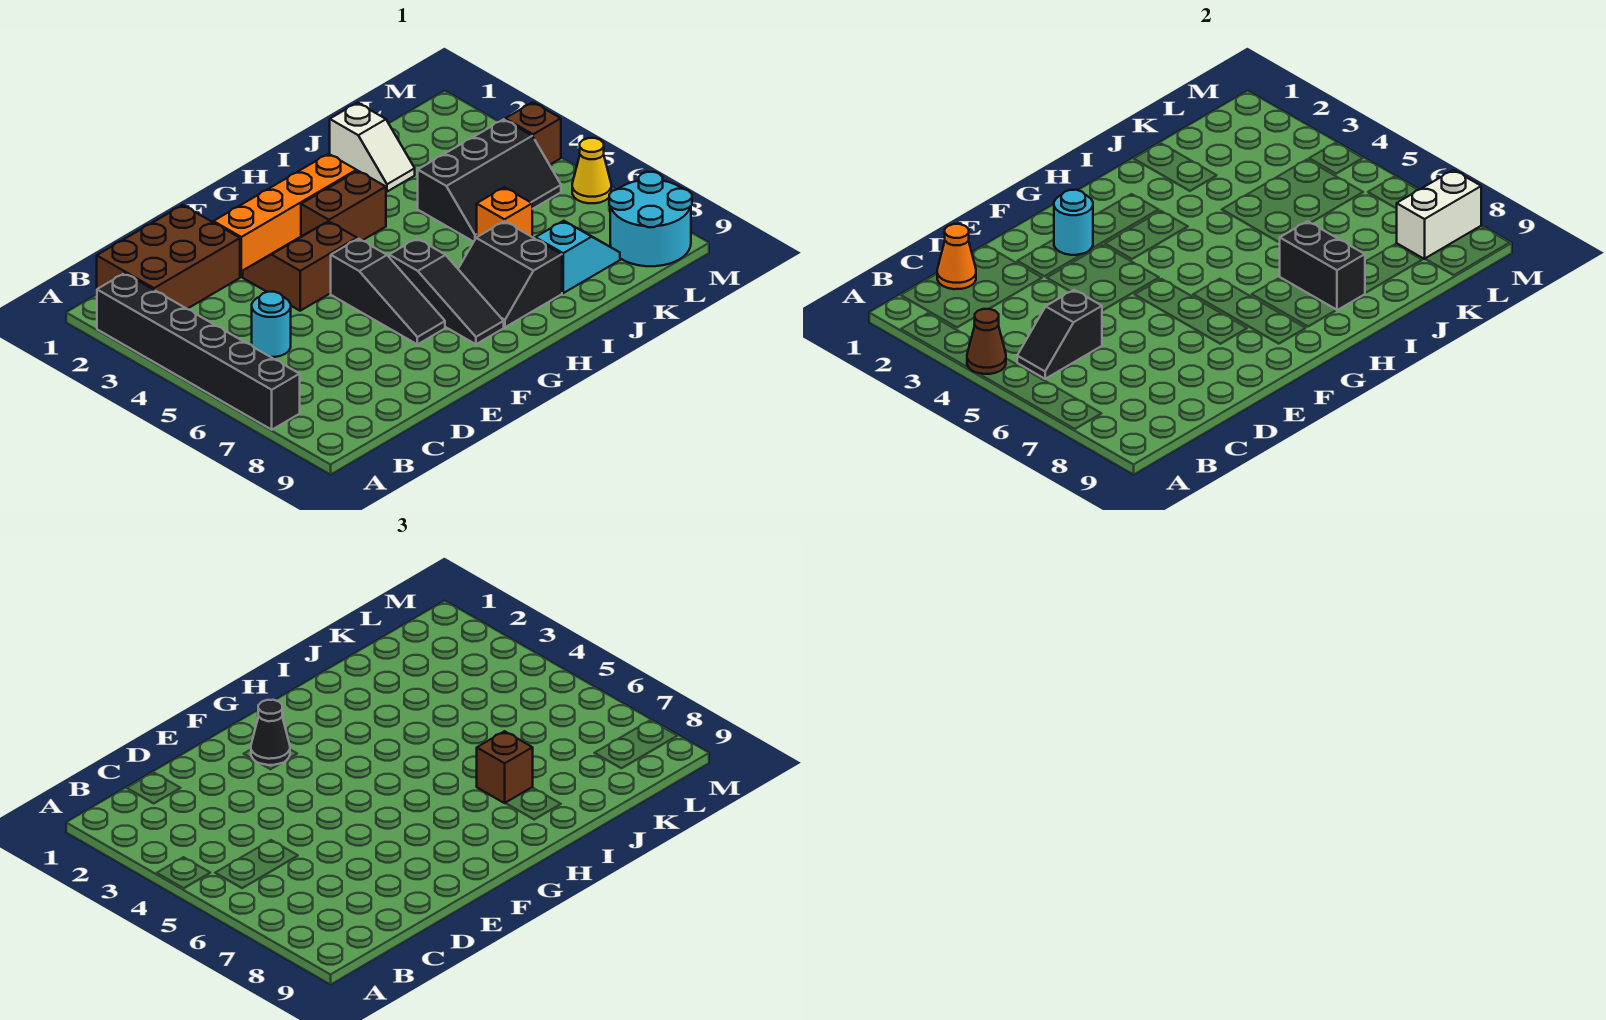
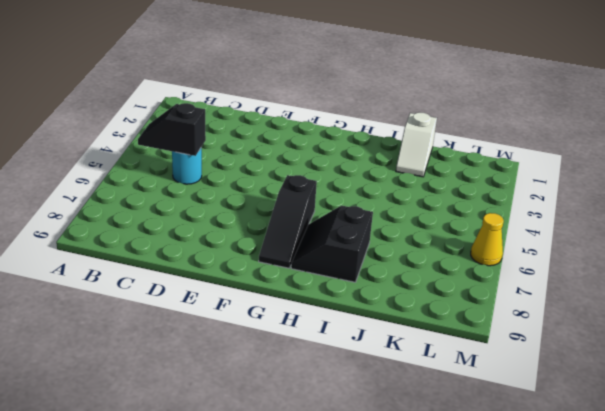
none -> black brick A2:A7 level 1
none -> brown brick B1:D2 level 1
none -> orange brick E2:H2 level 1

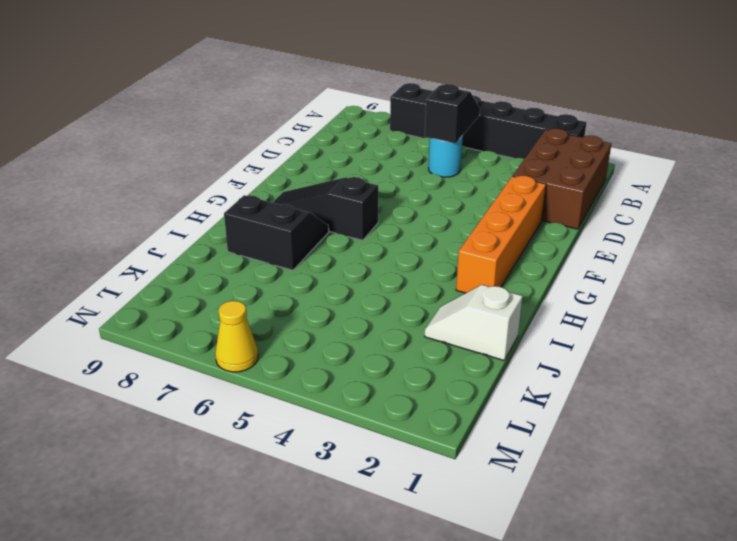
none -> brown slope E3:F4 level 1 top 4
none -> black slope F5:F7 level 1 top 5
none -> brown brick G3:H3 level 1

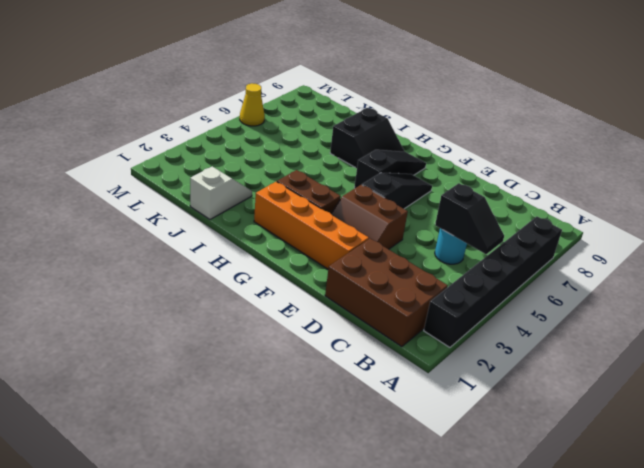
none -> black slope J4:L5 level 1 top 4
none -> orange brick J6 level 1
none -> cyan slope J8:K8 level 1 top J

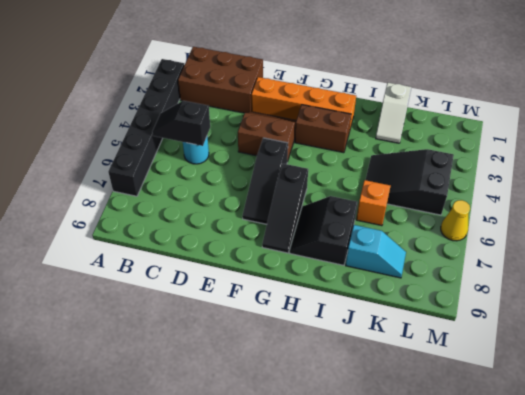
black slope J4:L5 level 1 top L -> black slope J4:L5 level 1 top 4
none -> cyan round brick L8:M9 level 1
none -> brown brick M4 level 1
none -> brown cone A4 level 2

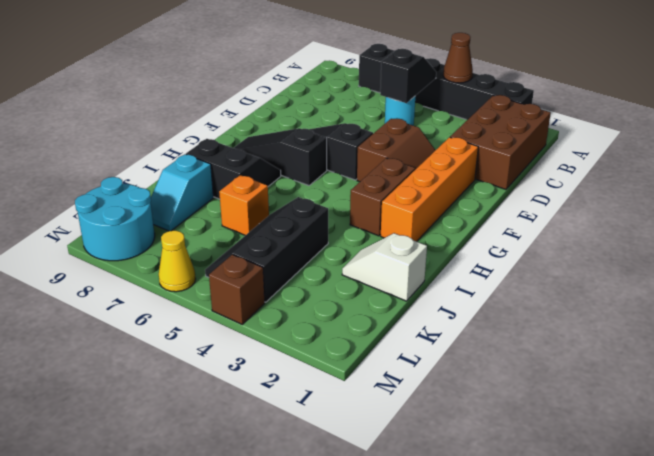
none -> orange cone C1 level 2
none -> cyan round brick F2 level 2
none -> black brick I7:I8 level 2

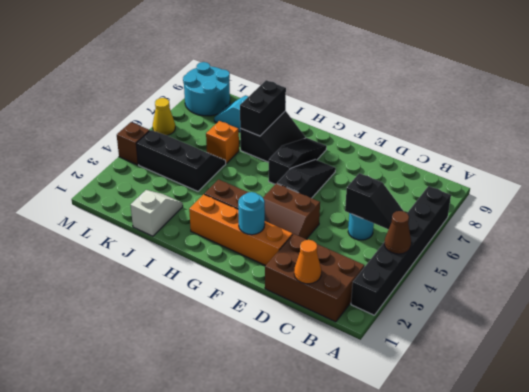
none -> white brick L8:M8 level 2
none -> black cone F2 level 3
none -> brown brick I7 level 3

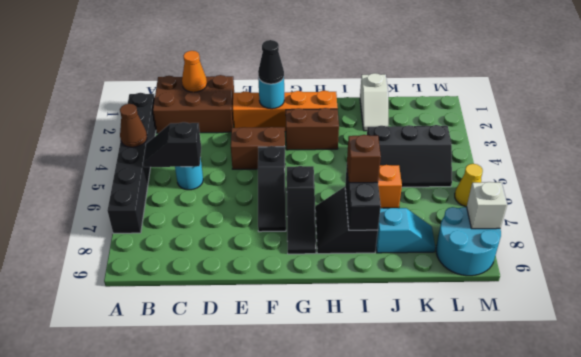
white brick M8 level 2 -> white brick L8:M8 level 2
none -> brown brick M4 level 1

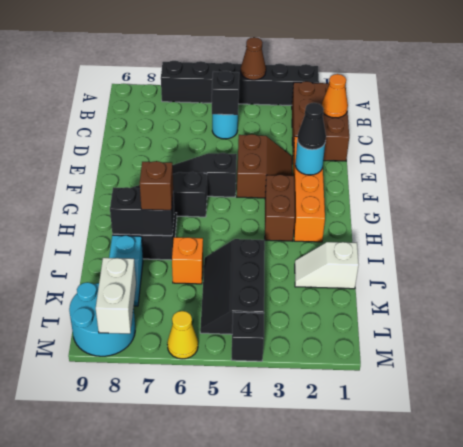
black brick M4 level 1 -> brown brick M4 level 1

